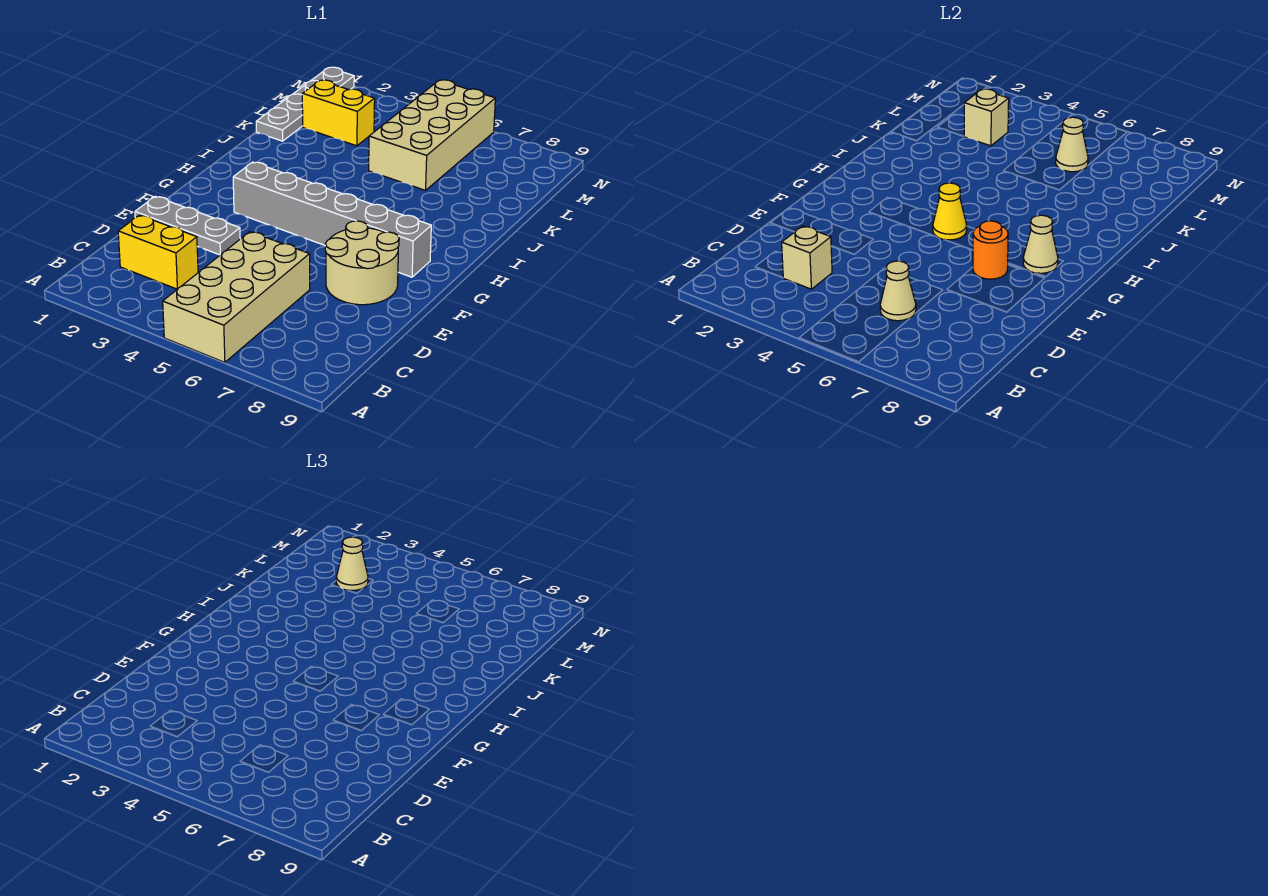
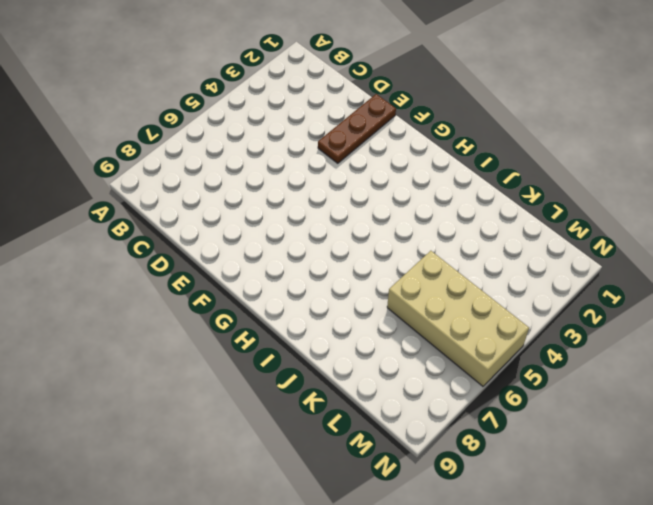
brown plate E1:E3 level 1 -> grey plate E1:E3 level 1
none -> tan brick A5:D6 level 1
none -> yellow brick C2:C3 level 1
none -> tan round brick E7:F8 level 1

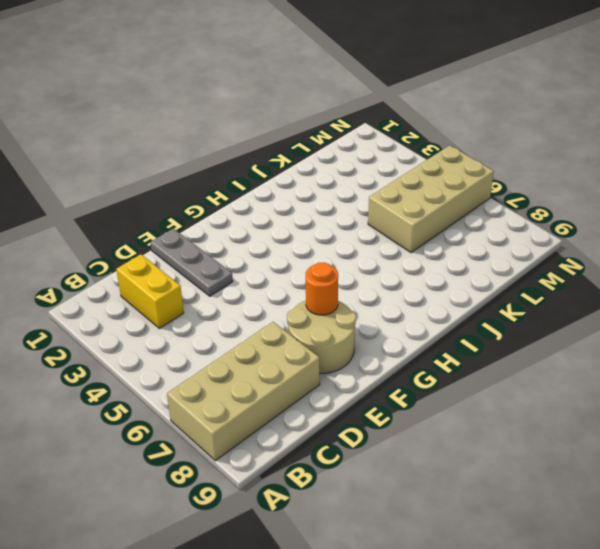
tan brick A7:D8 level 1 -> tan brick A5:D6 level 1
none -> grey brick G3:G8 level 1
none -> grey plate K1:N1 level 1
none -> yellow brick L2:L3 level 1

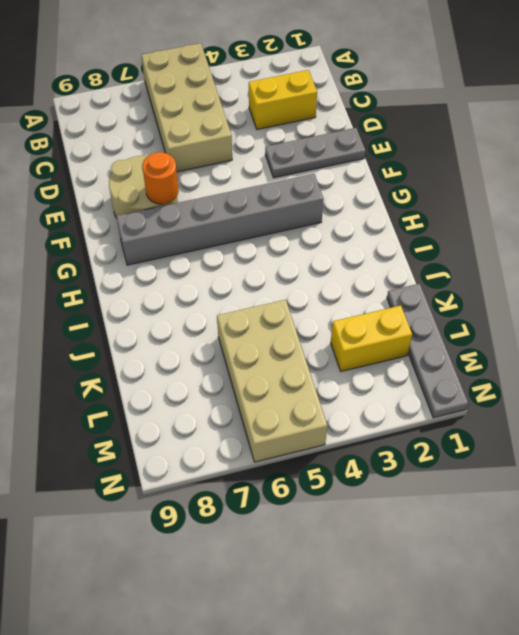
none -> tan brick C3 level 2
none -> tan cone C6 level 2
none -> yellow cone G5 level 2

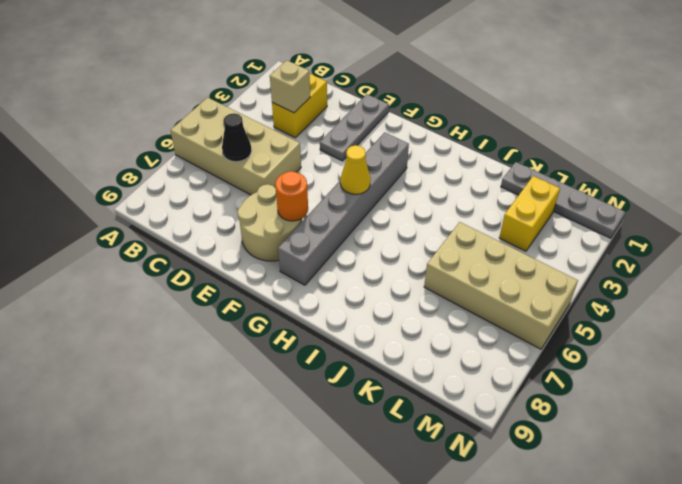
black cone C6 level 2 -> tan cone C6 level 2
none -> tan cone G8 level 2
none -> tan brick L3 level 2
none -> tan cone L6 level 2

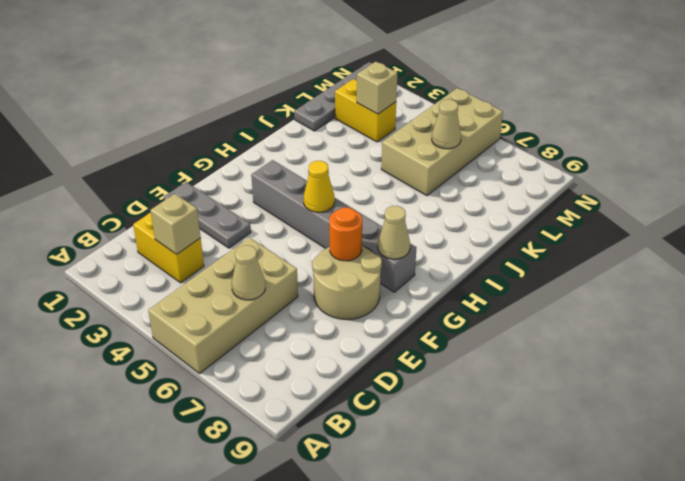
none -> tan cone L3 level 3

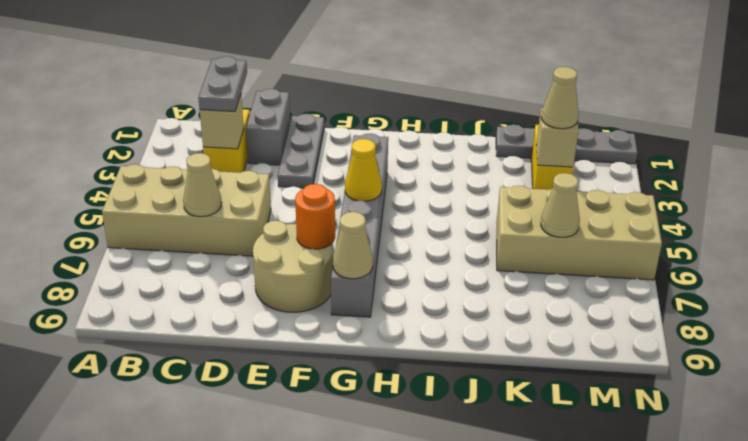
grey plate C2:C3 level 3 -> none
grey brick D1:D2 level 1 -> none

